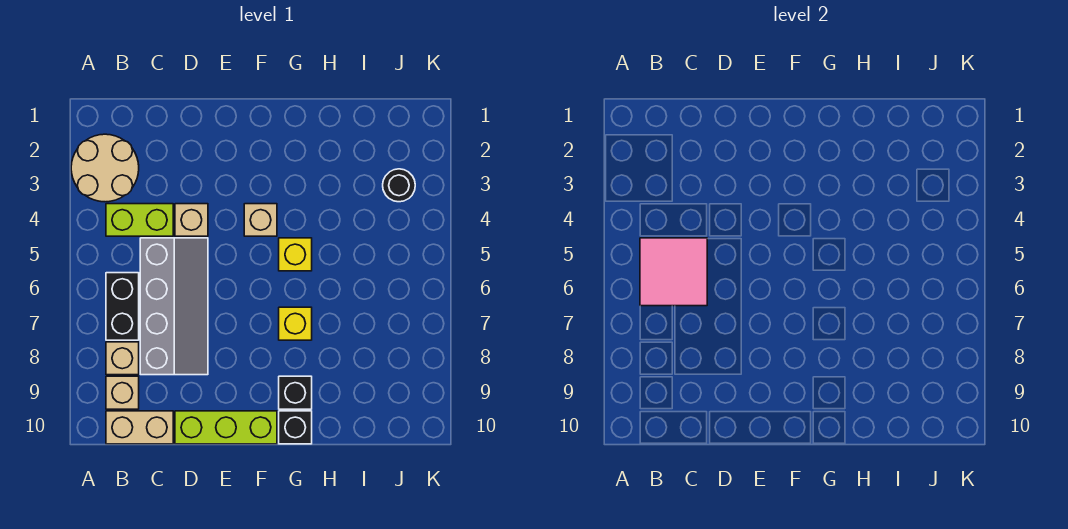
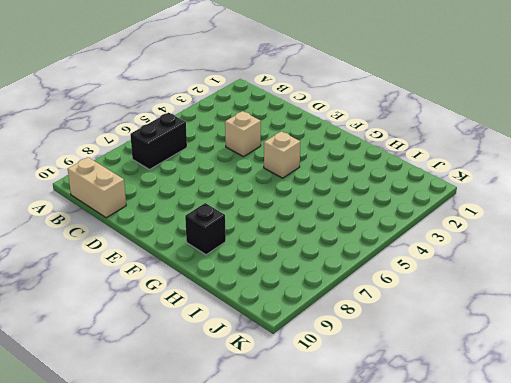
none -> tan round brick A2:B3 level 1
none -> lime brick B4:C4 level 1
none -> tan brick B8 level 1

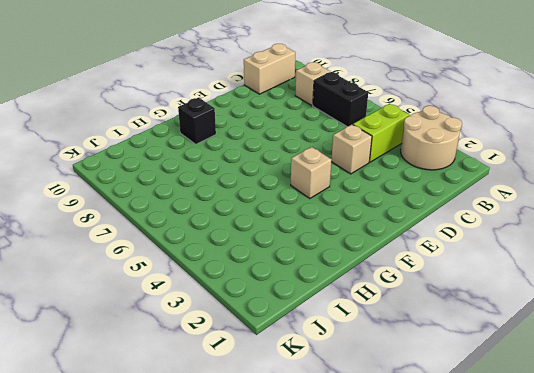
none -> tan brick B9 level 1
none -> grey slope C5:D8 level 1 top C
none -> lime brick D10:F10 level 1

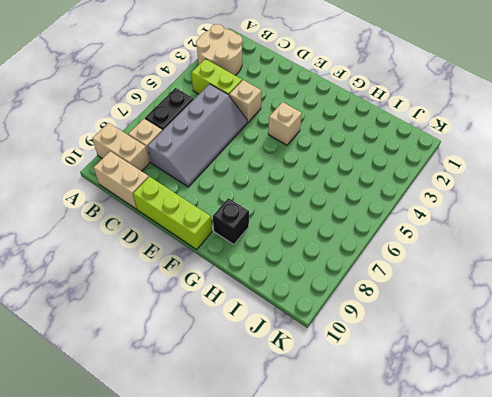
tan brick A9:B9 level 1 -> tan brick B9 level 1
none -> yellow brick G5 level 1
none -> yellow brick G7 level 1
none -> black brick G10 level 1

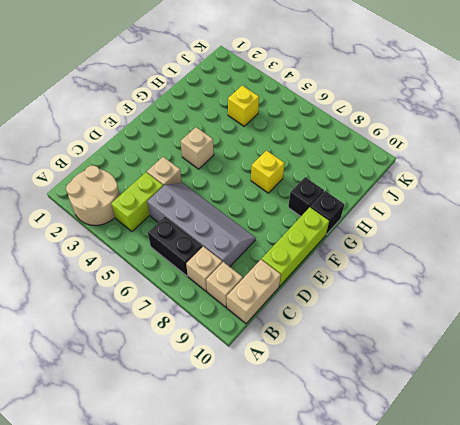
yellow brick I4 level 1 -> yellow brick G5 level 1
none -> black round brick J3 level 1
none -> pink tile B5:C6 level 2

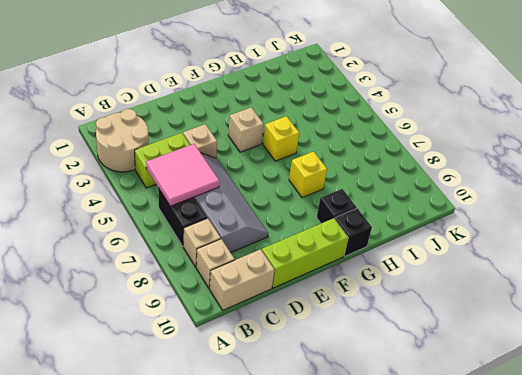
none -> black round brick J3 level 1

